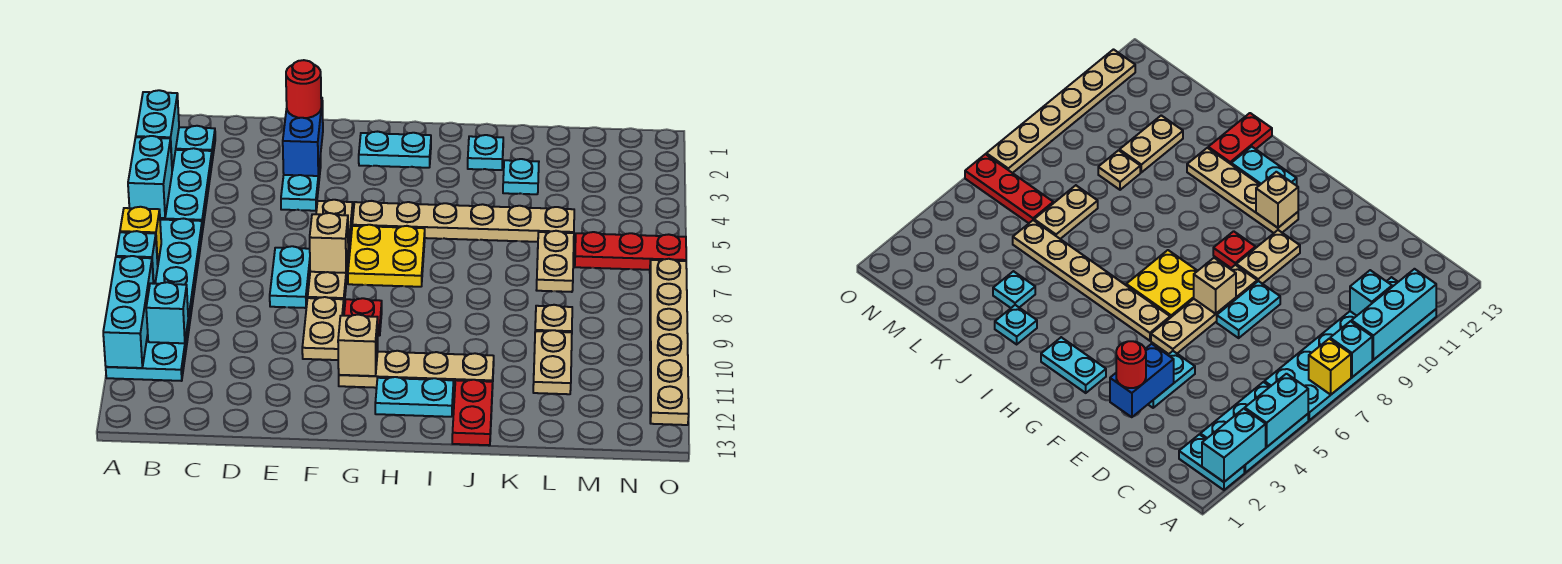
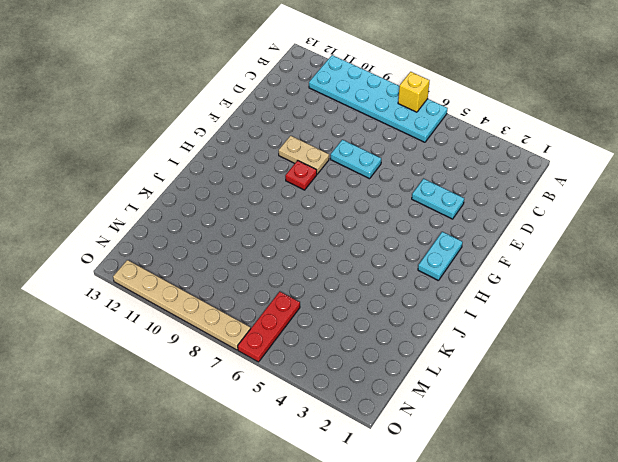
none -> cyan plate A2:B2 level 1
none -> cyan plate A3:B5 level 1
none -> tan plate F5:F8 level 1
none -> tan plate G5:L5 level 1

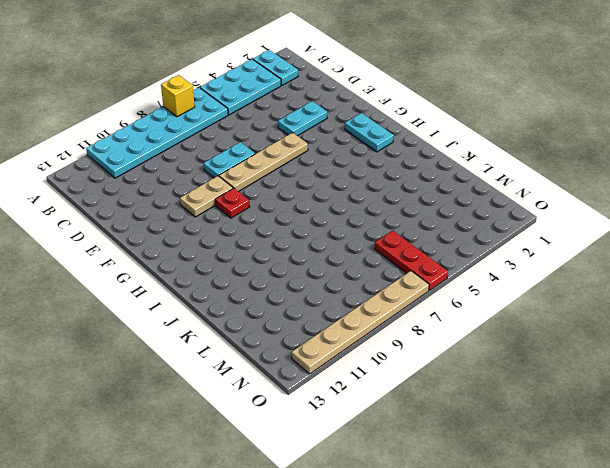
none -> tan plate G5:L5 level 1
none -> yellow plate G6:H7 level 1
none -> tan plate G11:J11 level 1
none -> cyan plate H12:I12 level 1

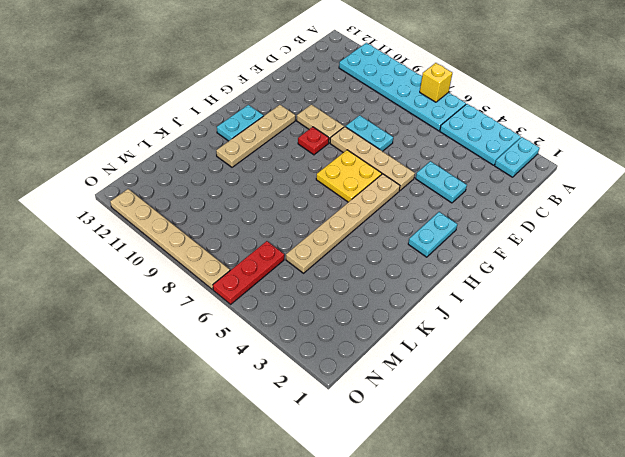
none -> cyan plate J2 level 1
none -> red plate J12:J13 level 1
none -> cyan plate K3 level 1
none -> tan plate L6:L7 level 1

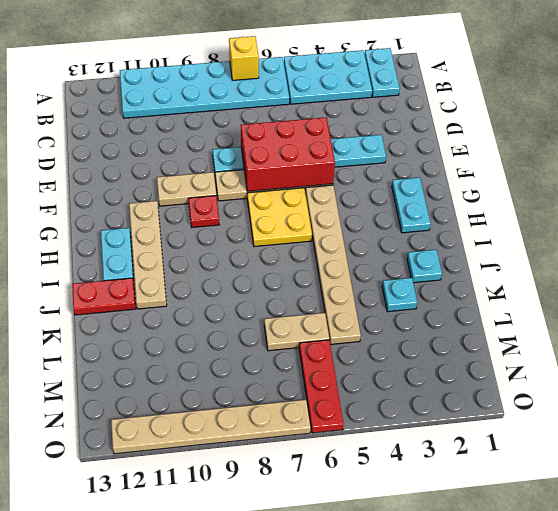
red brick E5:F7 level 2 -> tan brick F7 level 2
none -> tan plate L9 level 1
none -> tan plate L10:L11 level 1
none -> cyan brick A2:A3 level 2
none -> cyan brick A4:A5 level 2

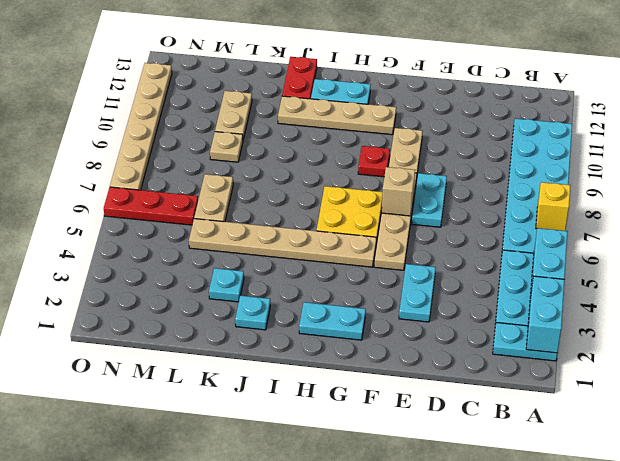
none -> cyan brick A8 level 2
none -> cyan brick A9:A11 level 2
none -> cyan brick B10 level 2
none -> blue brick E2:E3 level 2

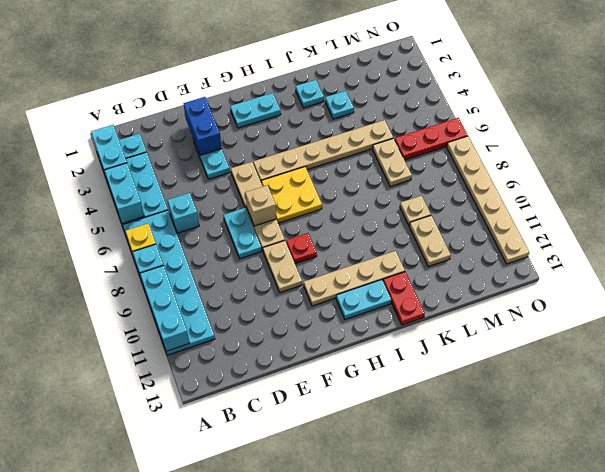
cyan brick C6 level 1 -> cyan brick B10 level 2
none -> tan brick G11 level 2
none -> red round brick E2 level 3

